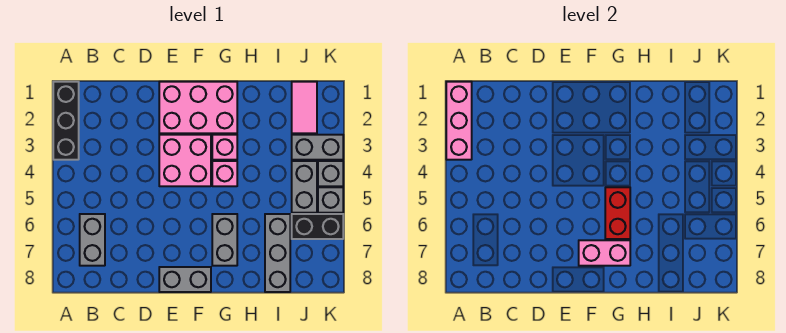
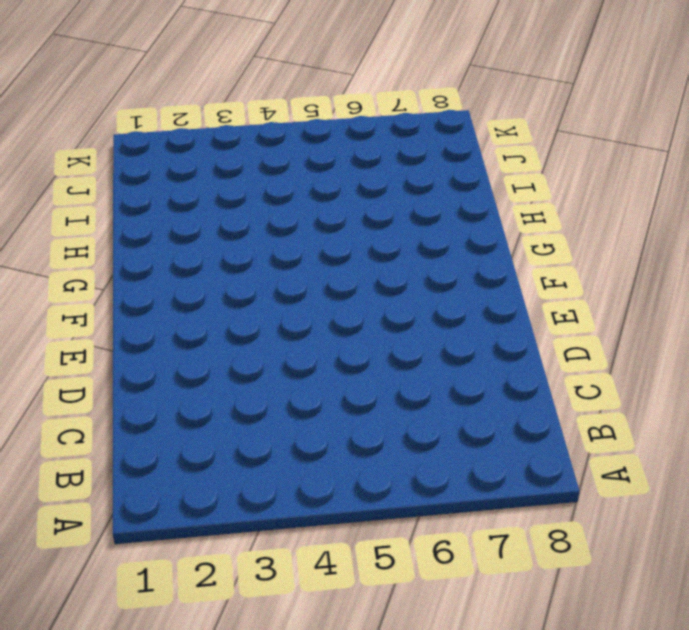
none -> black brick A1:A3 level 1
none -> grey brick B6:B7 level 1
none -> pink brick E1:G2 level 1

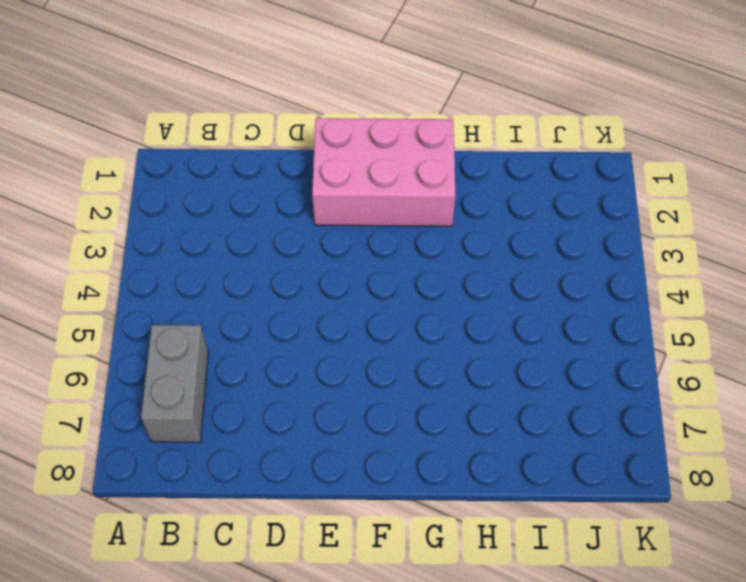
none -> black brick A1:A3 level 1
none -> pink brick E3:F4 level 1
none -> grey brick E8:F8 level 1

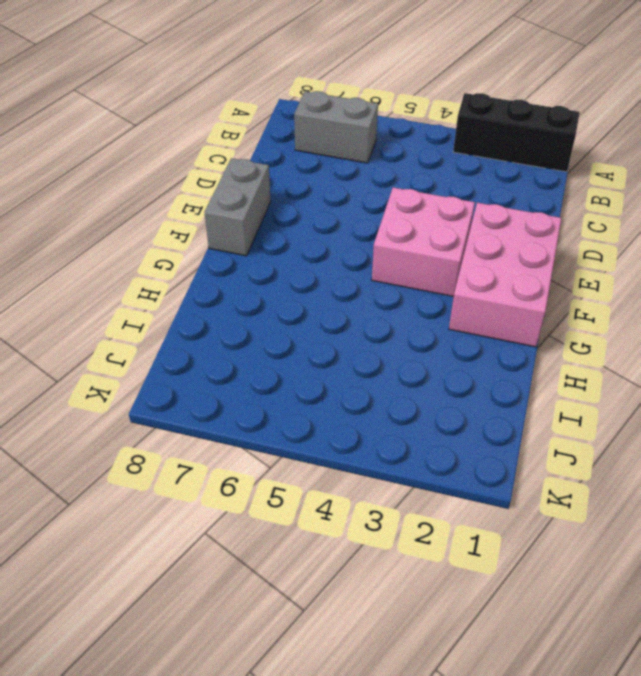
none -> pink brick G3 level 1
none -> pink brick G4 level 1
none -> grey brick G6:G7 level 1

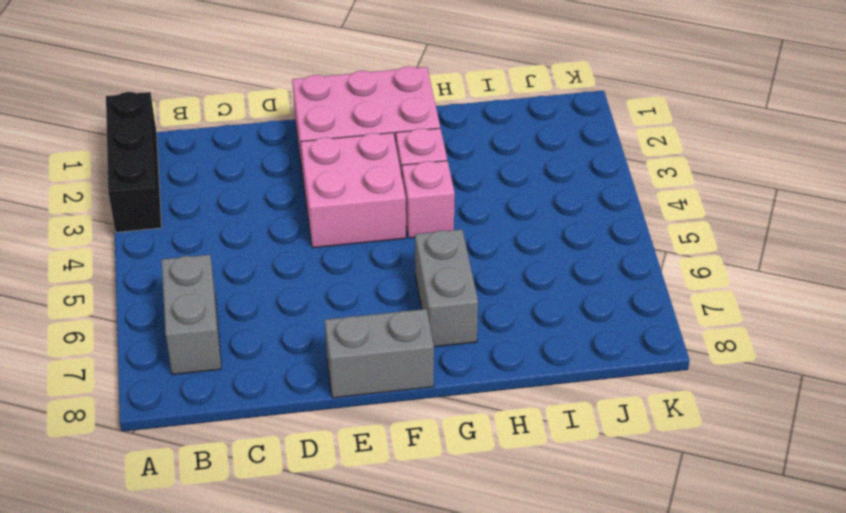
none -> grey brick I6:I8 level 1
none -> pink tile J1:J2 level 1
none -> grey brick J3:K3 level 1

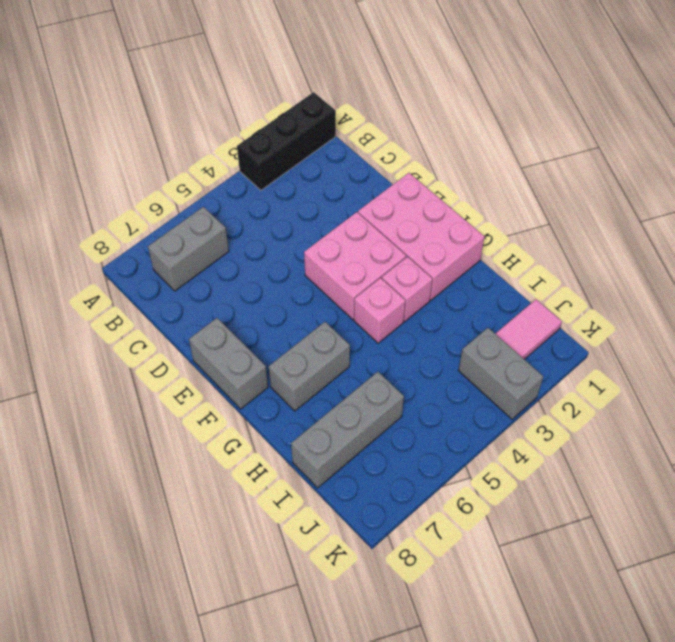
none -> grey brick J4:J5 level 1
none -> black brick J6:K6 level 1
none -> grey brick K4 level 1

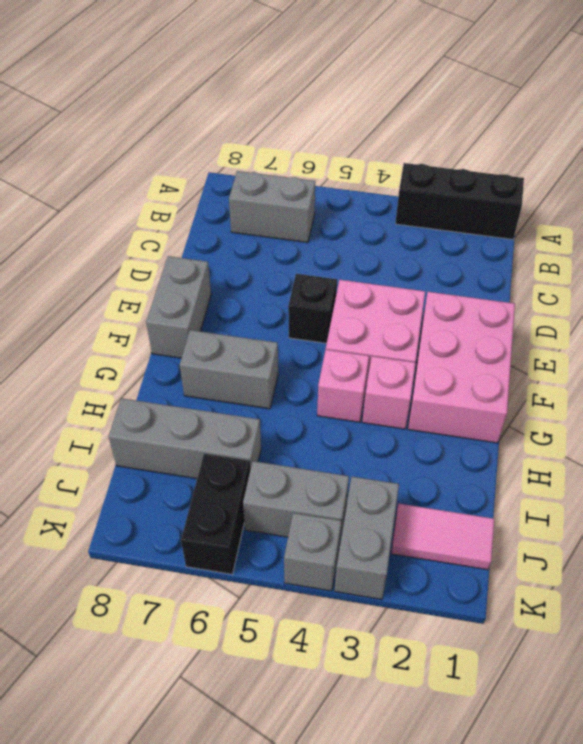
black brick E5 level 1 -> none
none -> grey brick K5 level 1
none -> pink brick A1:A3 level 2
none -> pink brick F7:G7 level 2

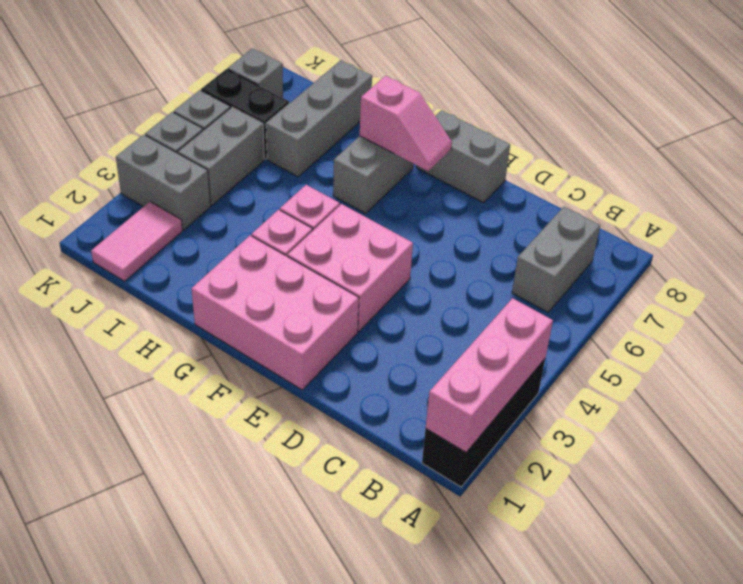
pink slope F7:G7 level 2 top G -> pink brick F7:G7 level 2
grey brick K7 level 1 -> none
none -> red brick G5:G6 level 2

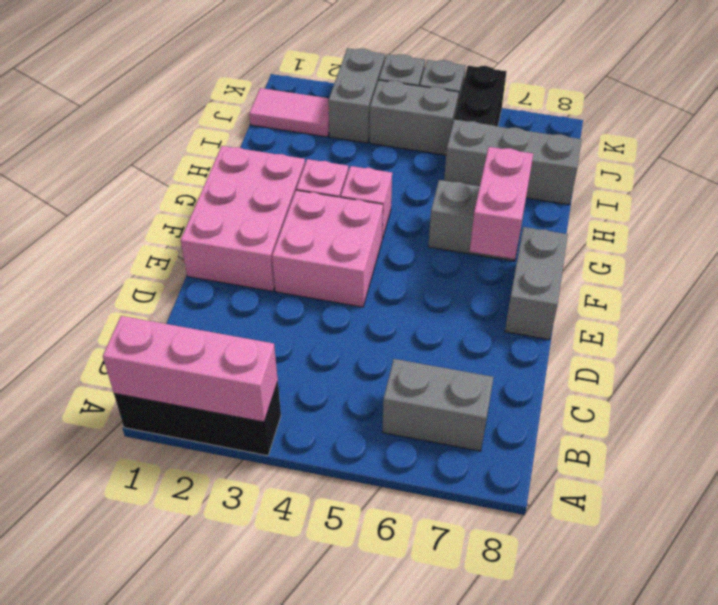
none -> red brick G5:G6 level 2

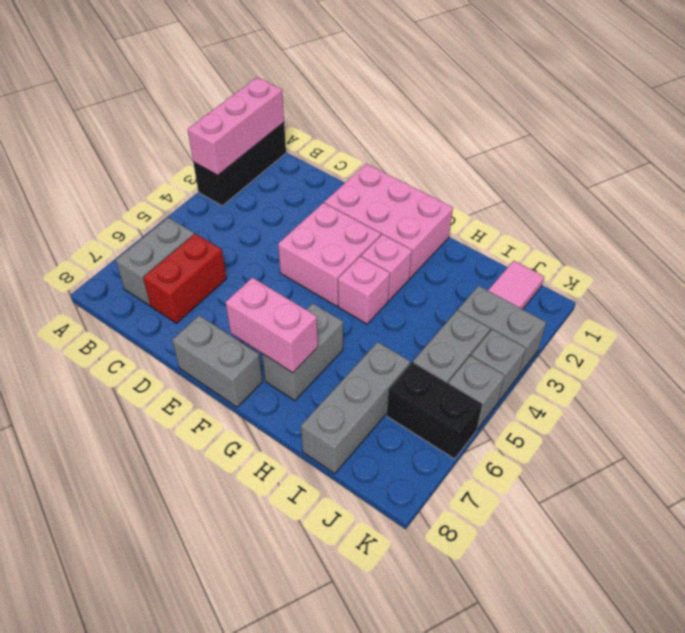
red brick C6:C7 level 1 -> red brick G5:G6 level 2

